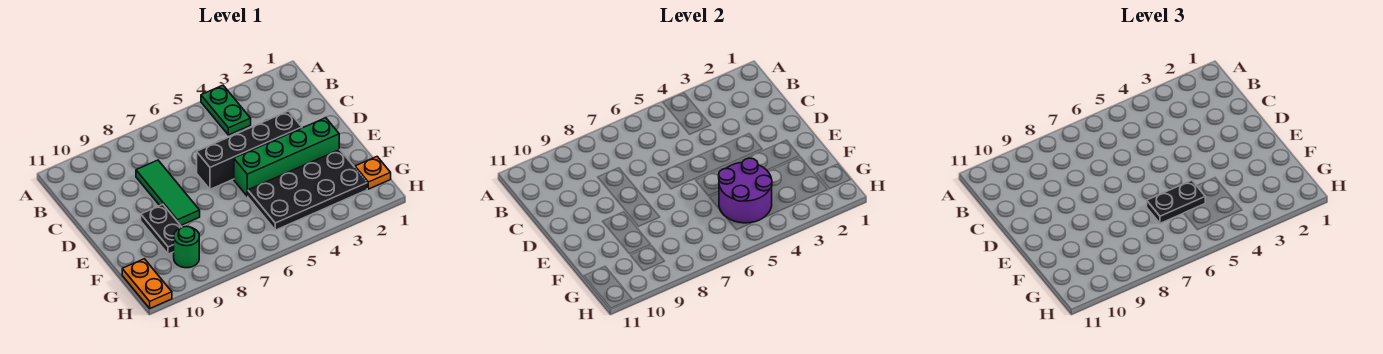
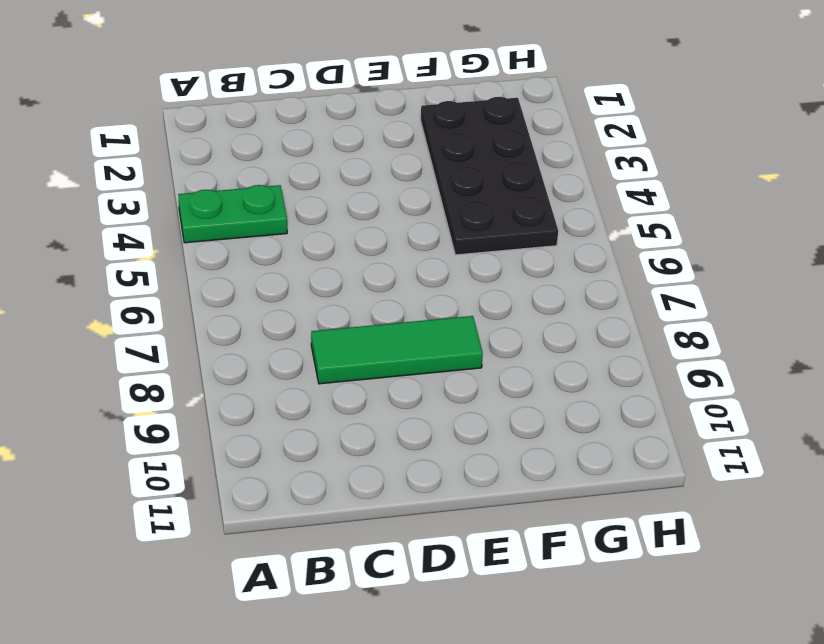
none -> black brick D3:D6 level 1
none -> green brick E2:E5 level 1

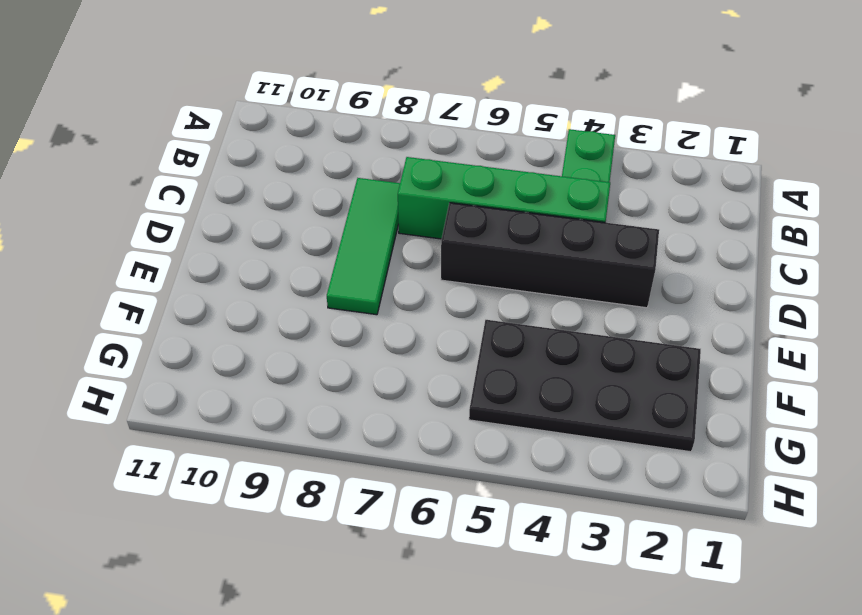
green brick C4:C7 level 1 -> green brick E2:E5 level 1
none -> black plate E9:F9 level 1
none -> orange plate G1 level 1

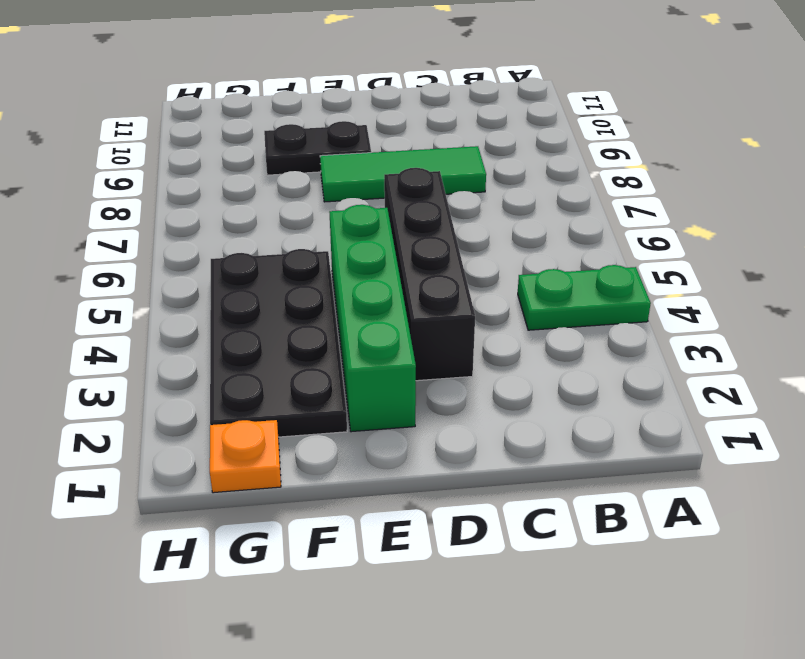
none -> green round brick G9 level 1
none -> orange plate G11:H11 level 1

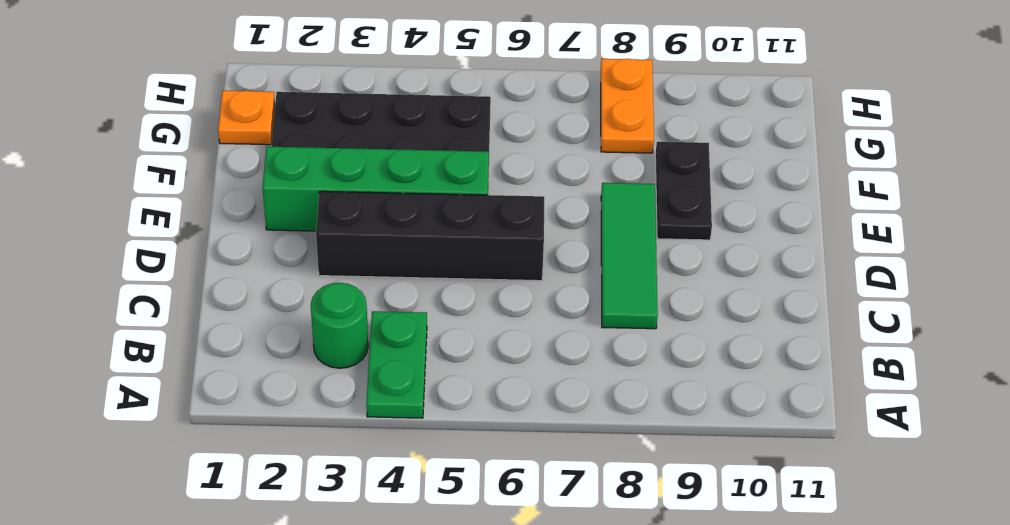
green round brick B3 level 1 -> green round brick G9 level 1
orange plate G8:H8 level 1 -> orange plate G11:H11 level 1
none -> purple round brick F4:G5 level 2
none -> black plate F5:F6 level 3

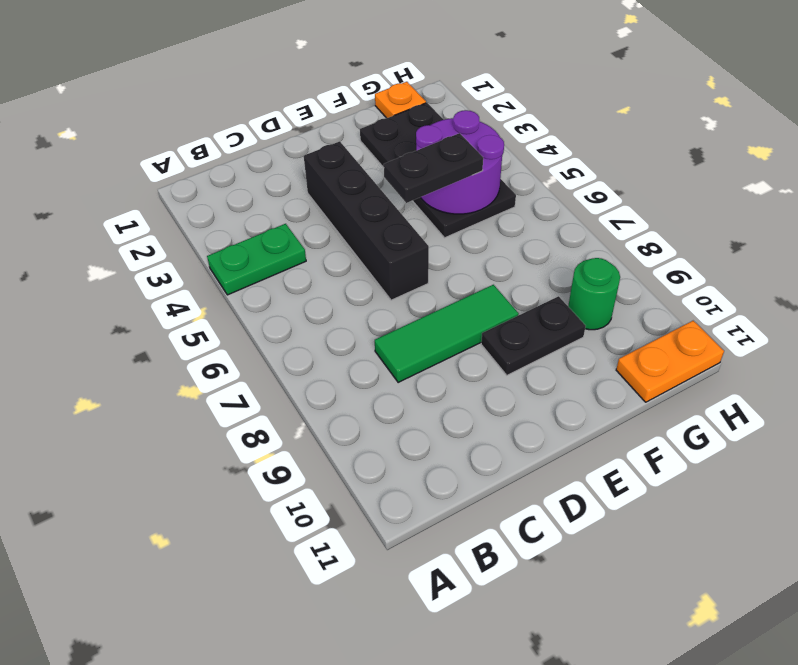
black plate E5:F5 level 3 -> black plate F5:F6 level 3
none -> green brick E2:E5 level 1

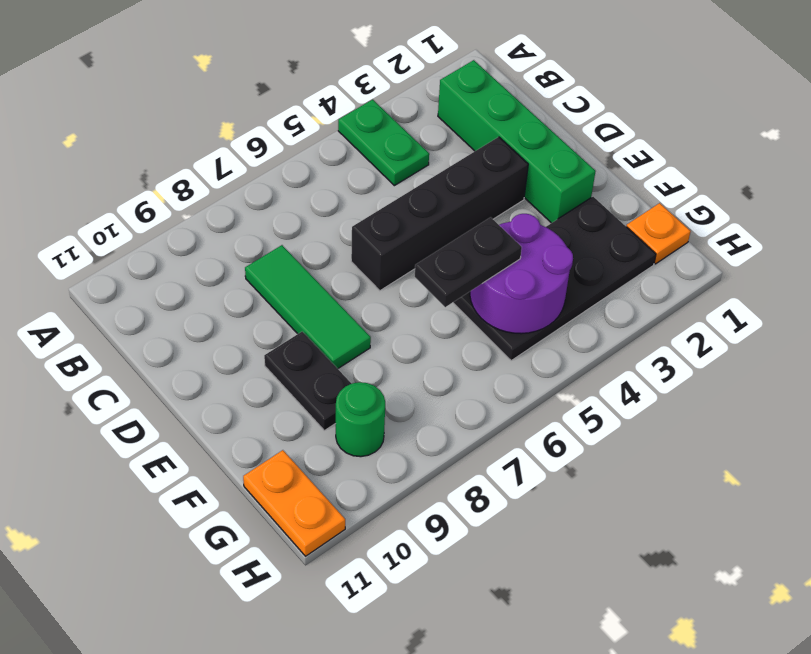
green brick B2:E2 level 1 -> green brick E2:E5 level 1

